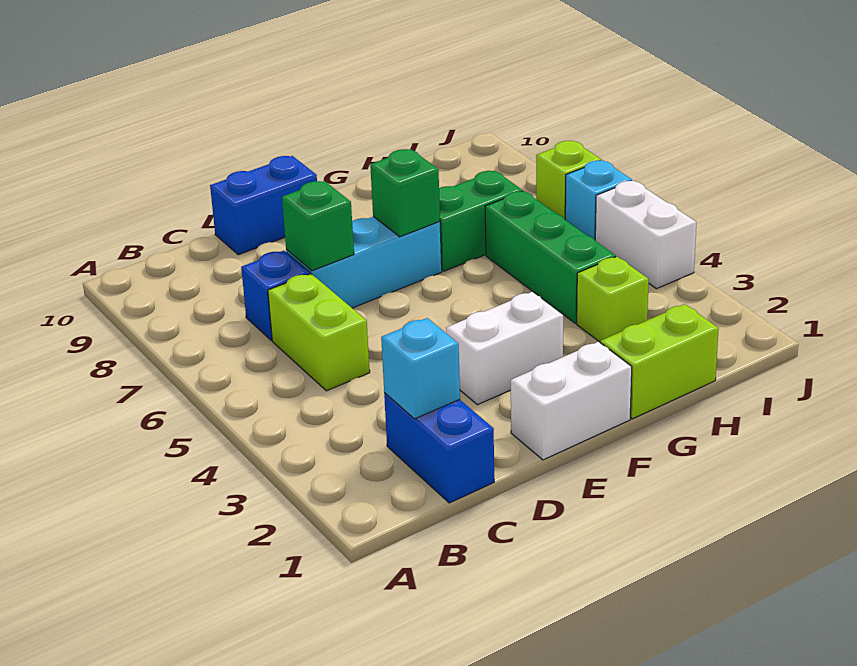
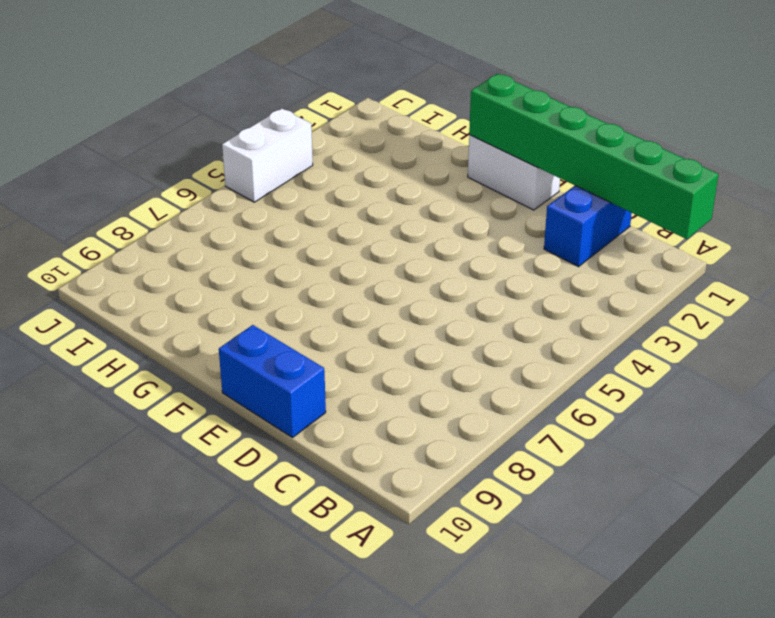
green brick A1:F1 level 2 -> none
none -> lime brick C5:C6 level 1
none -> blue brick C7 level 1
none -> cyan brick D7:F7 level 1

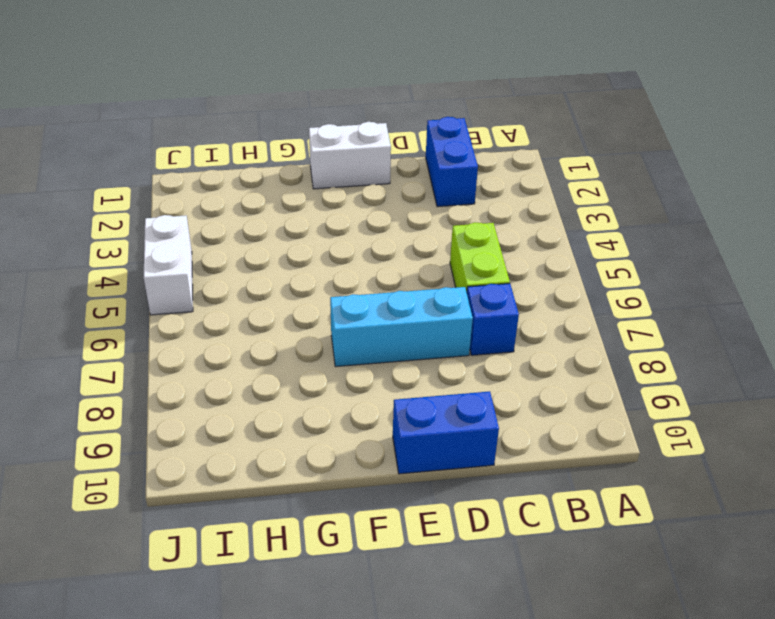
none -> white brick E3:F3 level 1
none -> lime brick G1:H1 level 1
none -> green brick G7:H7 level 1

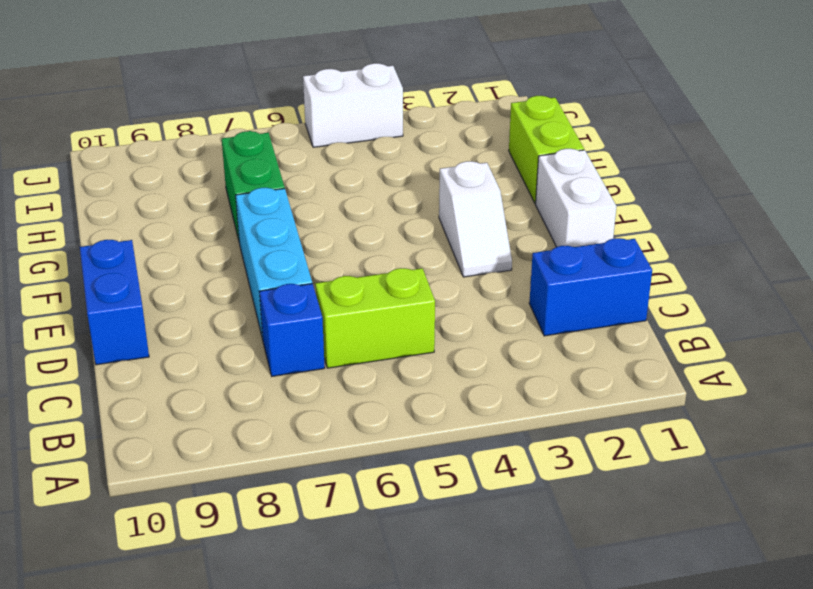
white slope E3:F3 level 1 top F -> white brick E3:F3 level 1
none -> lime brick H3 level 1
none -> green brick H4:H6 level 1
none -> cyan brick J6 level 1

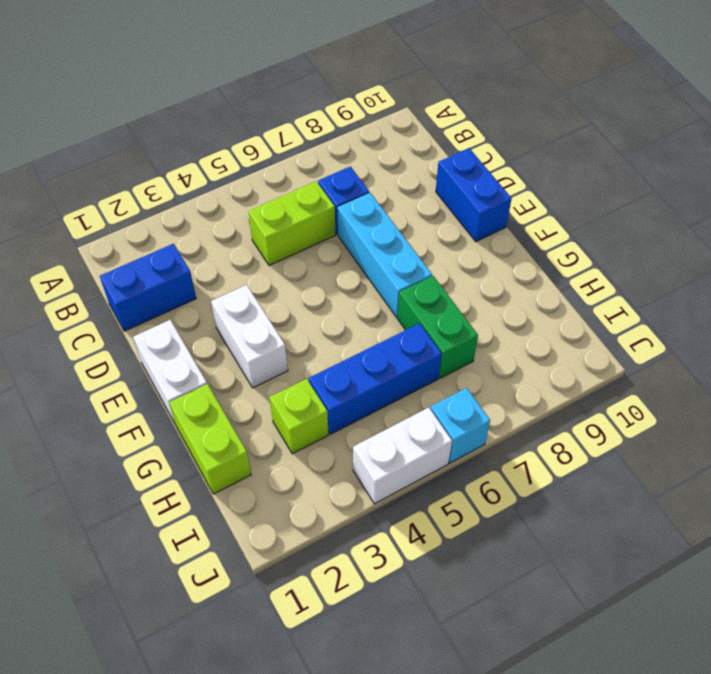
blue brick H4:H6 level 1 -> green brick H4:H6 level 1
none -> lime brick J7 level 1
none -> cyan brick C2 level 2
none -> green brick D7 level 2

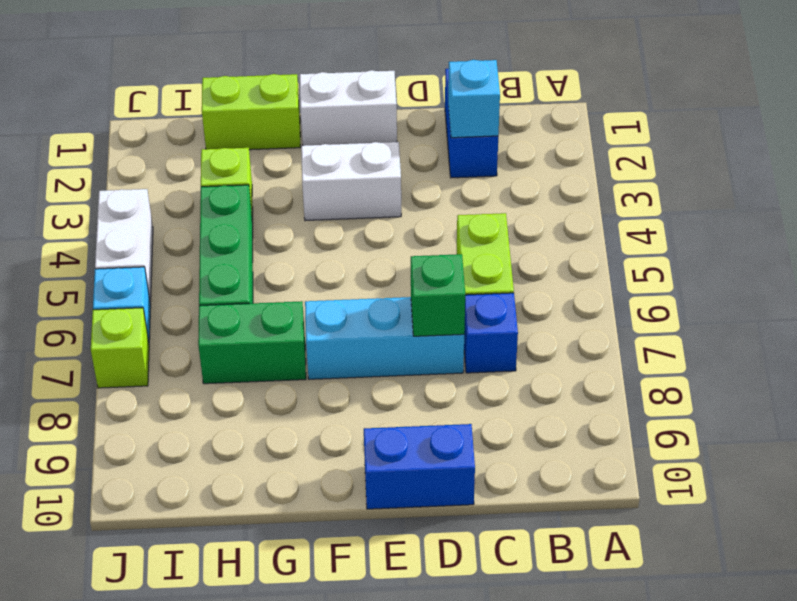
none -> green brick F7 level 2

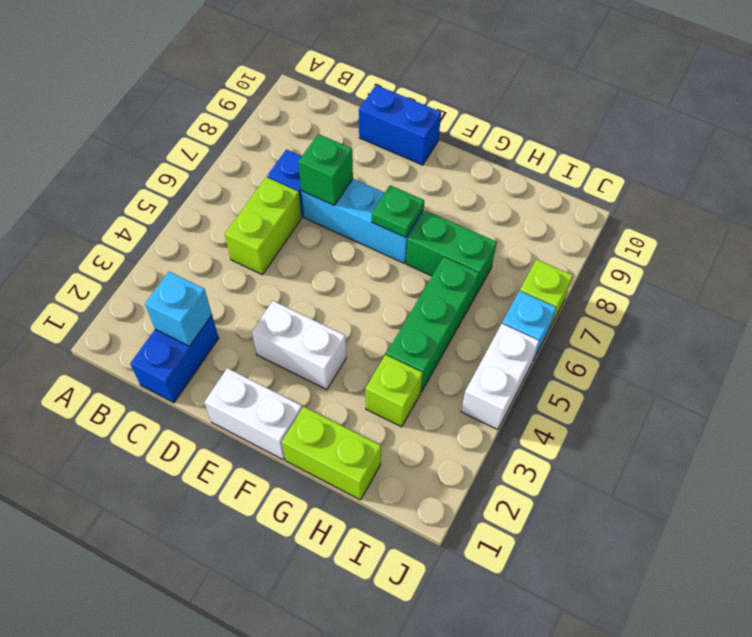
green plate F7 level 2 -> green brick F7 level 2

